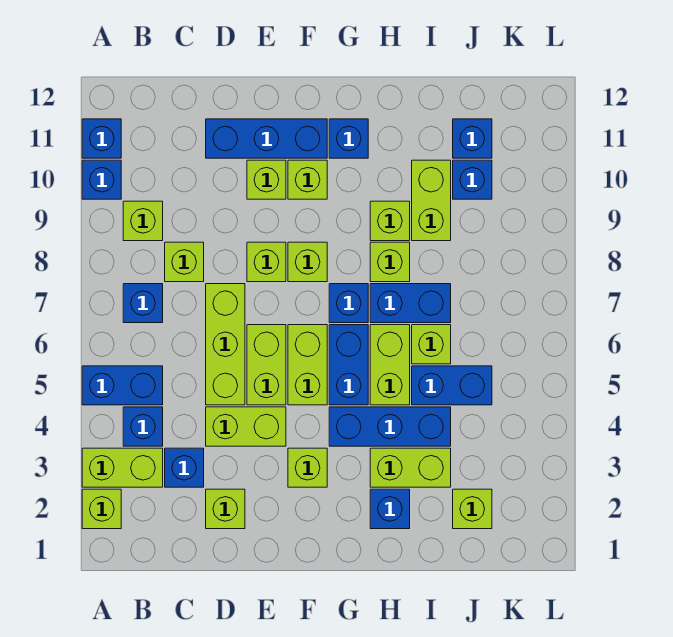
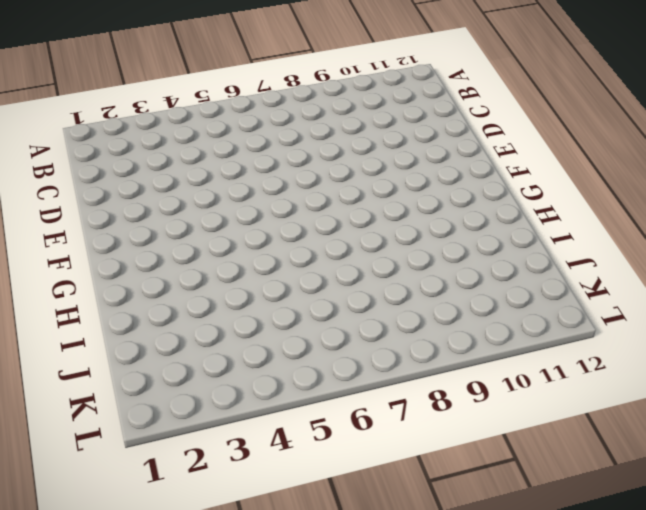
none -> lime brick A2 level 1
none -> lime brick A3:B3 level 1
none -> blue brick A5:B5 level 1
none -> blue brick A10 level 1

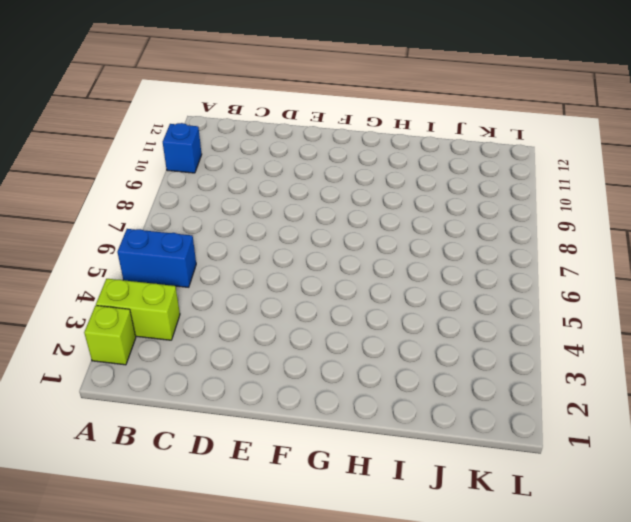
none -> blue brick A11 level 1
none -> blue brick B4 level 1
none -> blue brick B7 level 1
none -> lime brick B9 level 1

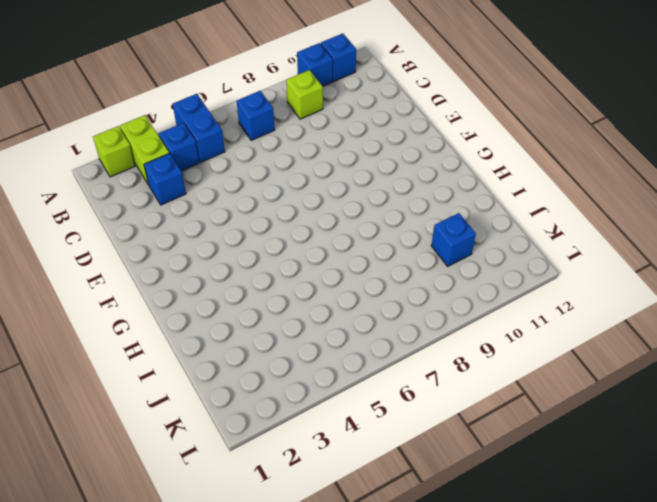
none -> lime brick C8 level 1
none -> lime brick D2 level 1
none -> lime brick D4:E4 level 1
none -> lime brick D5:D7 level 1

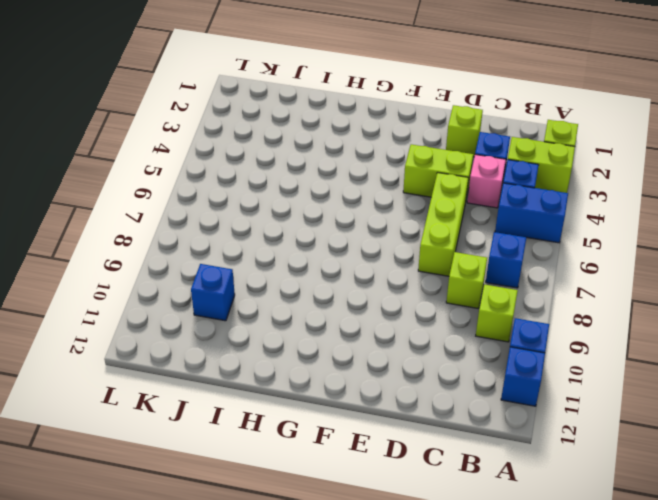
pink brick C4 level 1 -> none
none -> blue brick D11:F11 level 1
none -> lime brick E5:E6 level 1
none -> lime brick E8 level 1
none -> lime brick E10 level 1

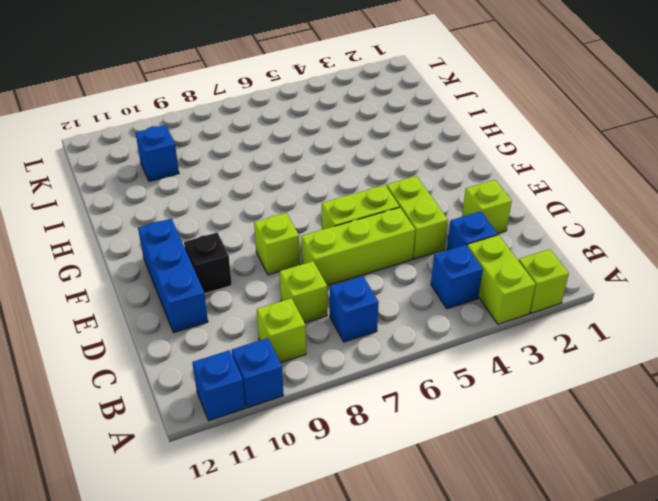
black brick E10 level 1 -> lime brick E10 level 1
none -> blue brick A5:B5 level 1
none -> lime brick F3 level 1
none -> lime brick F5:F6 level 1
none -> lime brick F8 level 1

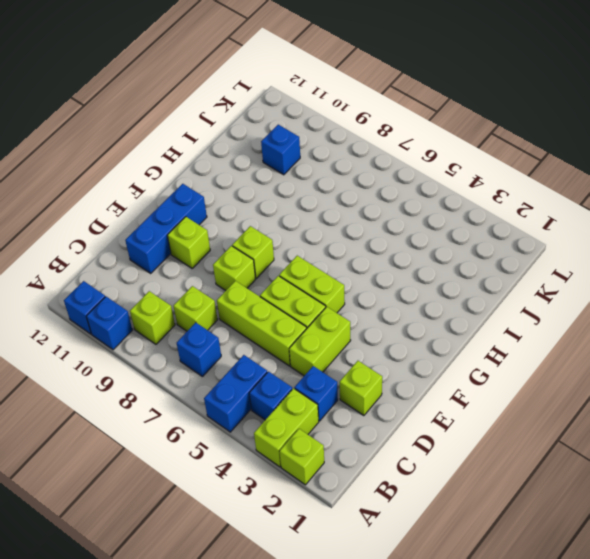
none -> lime brick F3 level 1
none -> lime brick F10 level 1
none -> blue brick G4:I4 level 1
none -> blue brick G5:G6 level 1

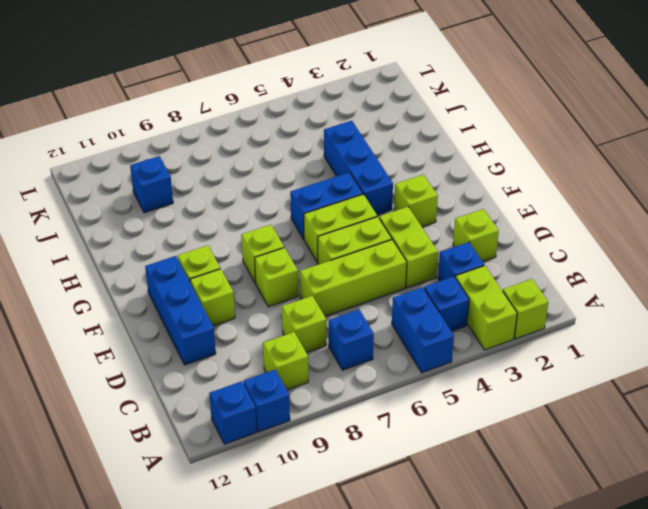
none -> blue brick G7 level 1
none -> blue brick G11 level 1
none -> blue brick H2 level 1
none -> lime brick H3:I3 level 1

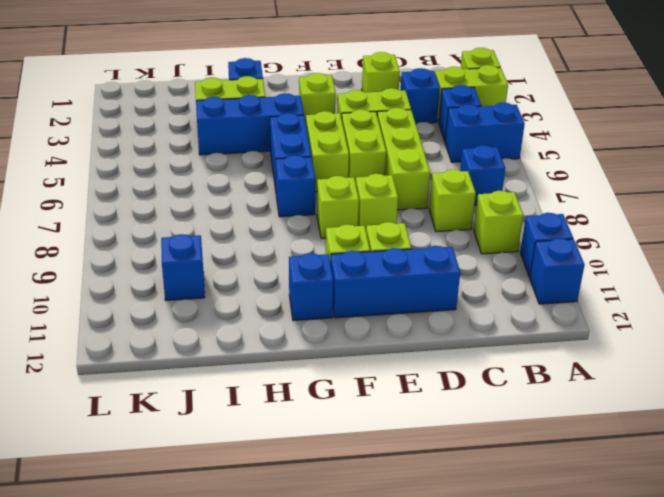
none -> lime brick H5:H6 level 1
none -> blue brick H7:I7 level 1
none -> lime brick H8 level 1
none -> lime brick H9 level 1

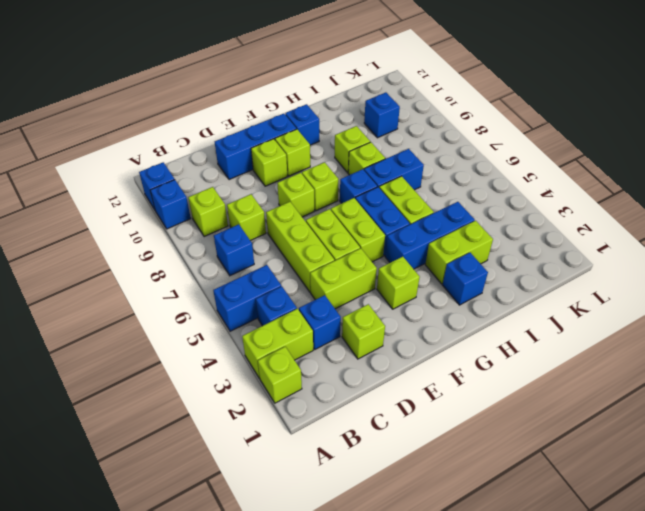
none -> blue brick I5:J5 level 1
none -> lime brick I6 level 1
none -> lime brick I9:I10 level 1
none -> lime brick J2 level 1

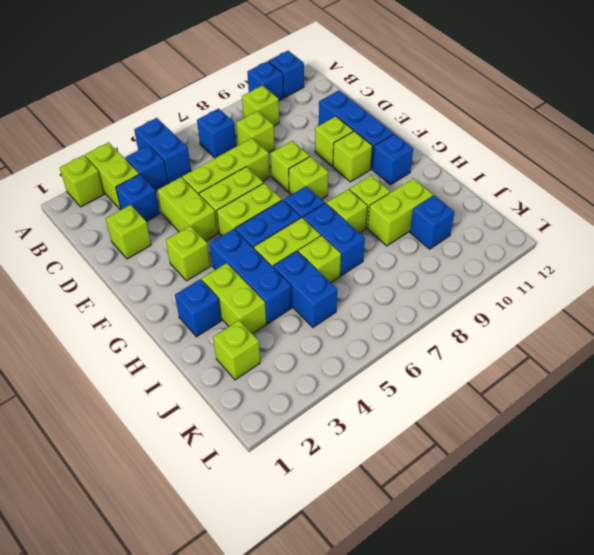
none -> blue brick J11 level 1

